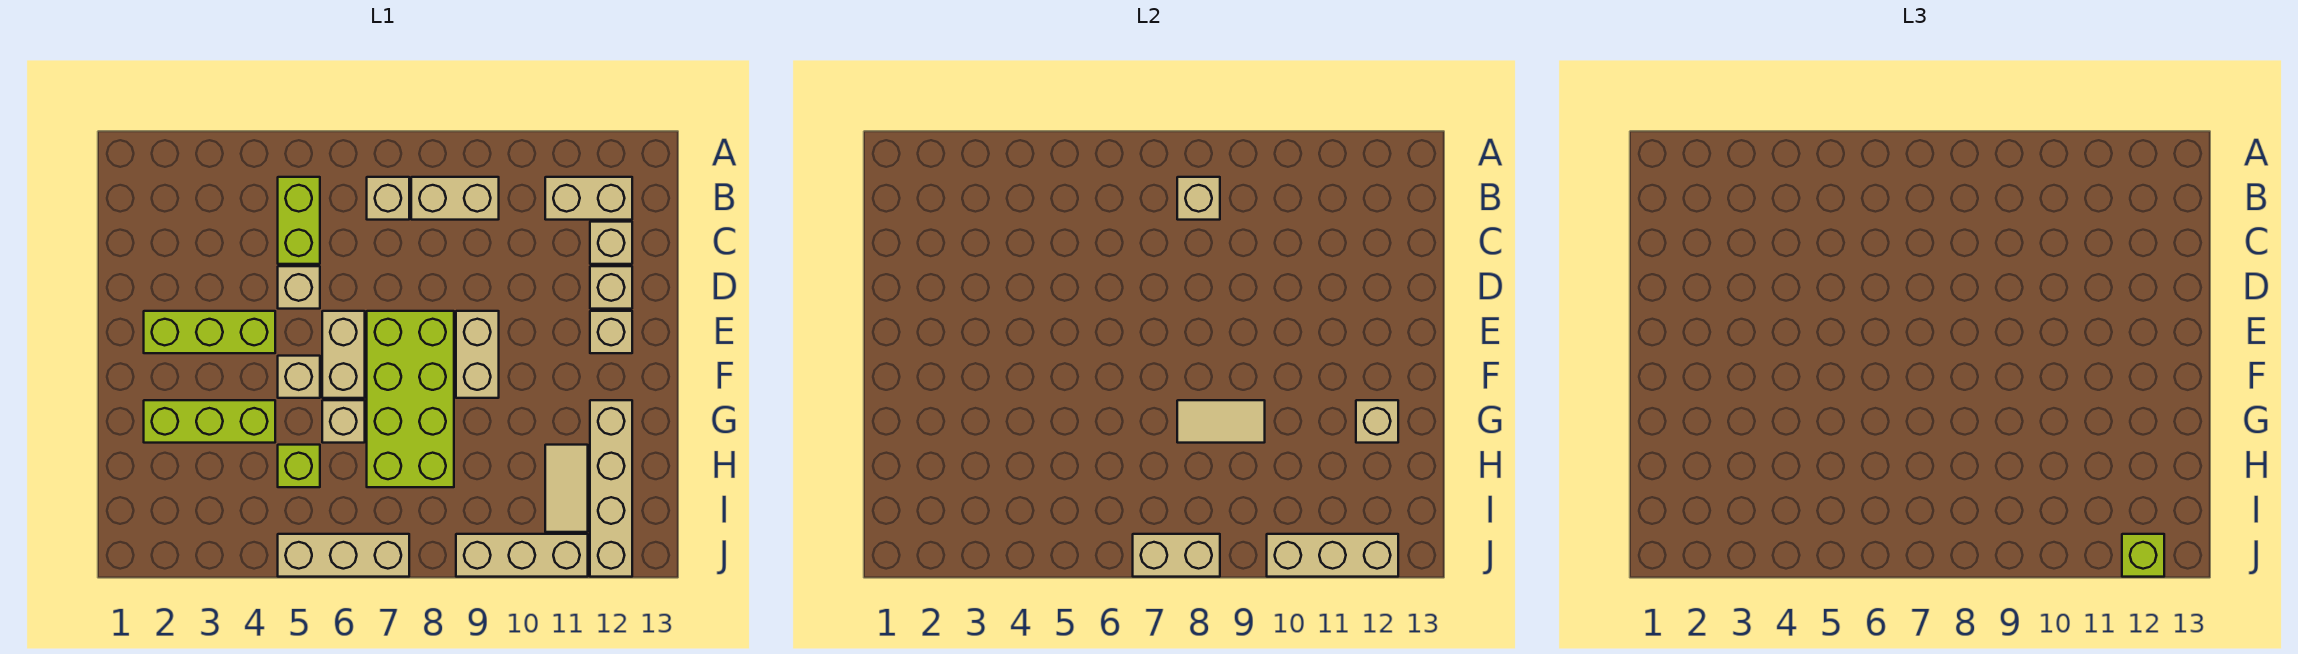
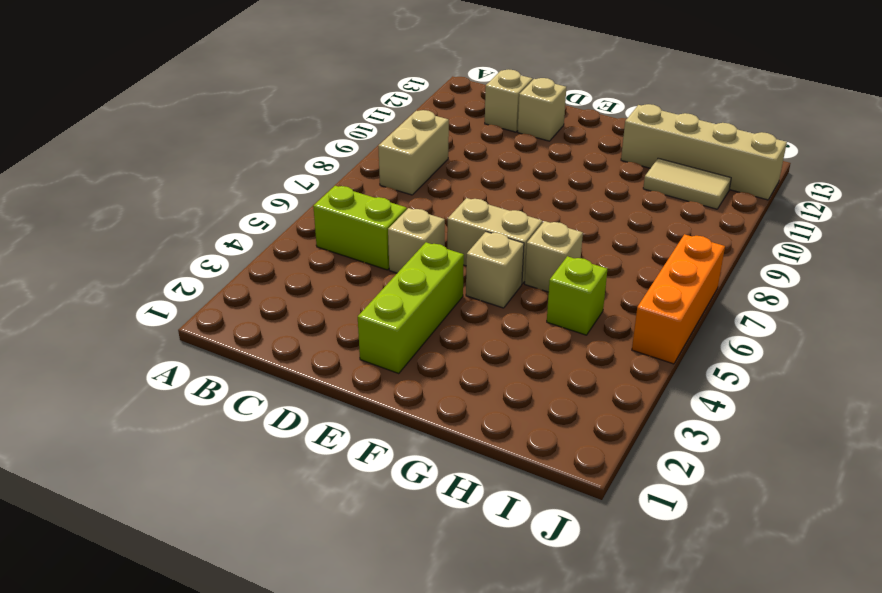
orange brick J5:J7 level 1 -> tan brick J5:J7 level 1
none -> tan brick B7 level 1
none -> tan brick B11:B12 level 1
none -> lime brick E7:H8 level 1

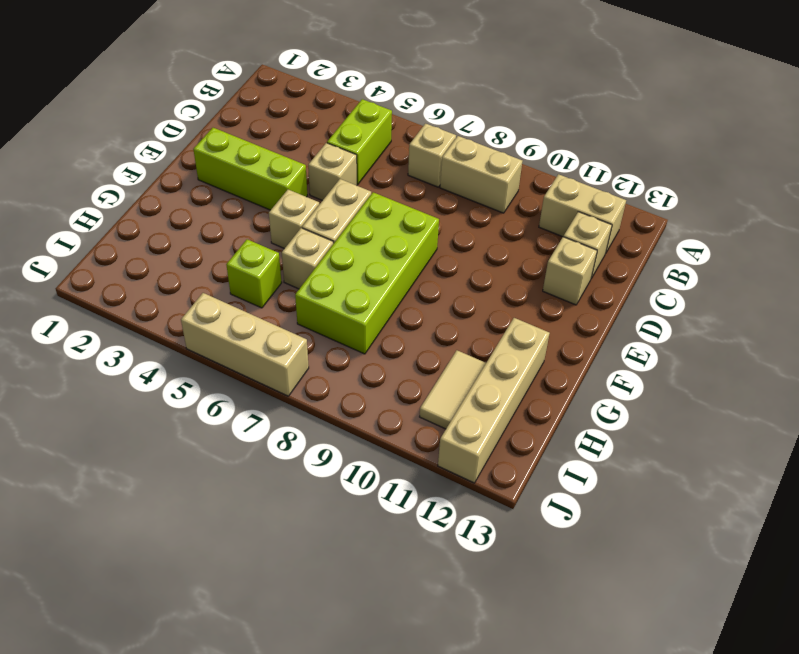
none -> tan brick E9:F9 level 1
none -> tan brick E12 level 1
none -> lime brick G2:G4 level 1

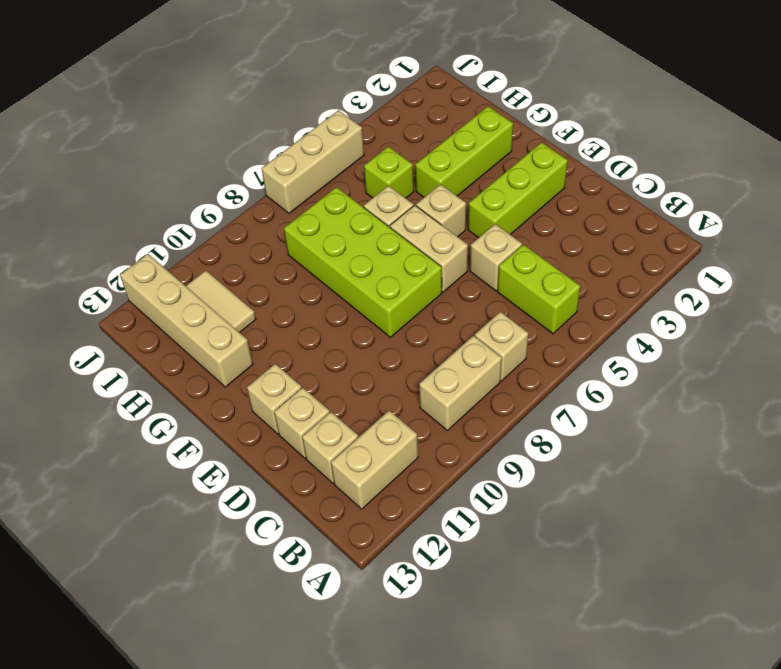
none -> tan brick E9:F9 level 1
none -> tan brick J9:J11 level 1
none -> tan brick B8 level 2

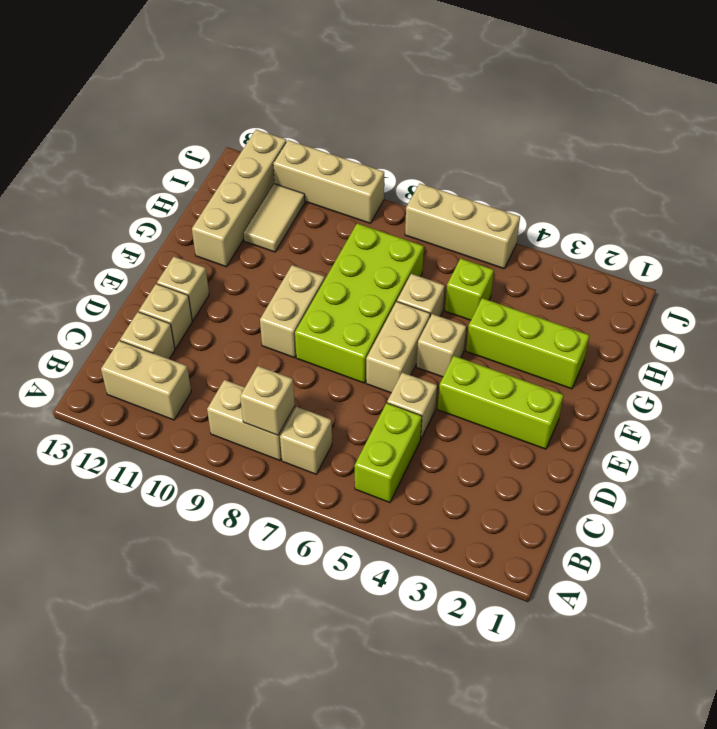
none -> tan tile G8:G9 level 2
none -> tan brick G12 level 2
none -> tan brick J7:J8 level 2

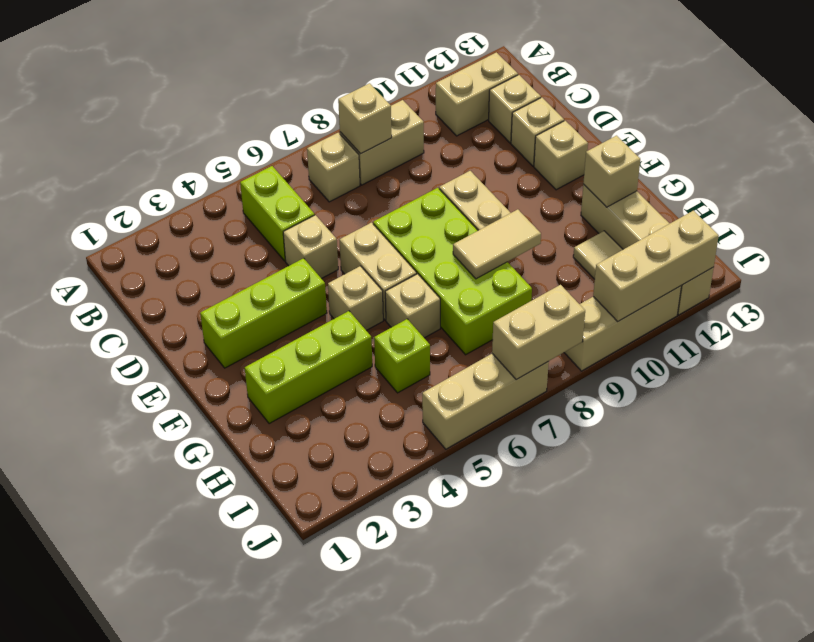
none -> lime brick J12 level 3

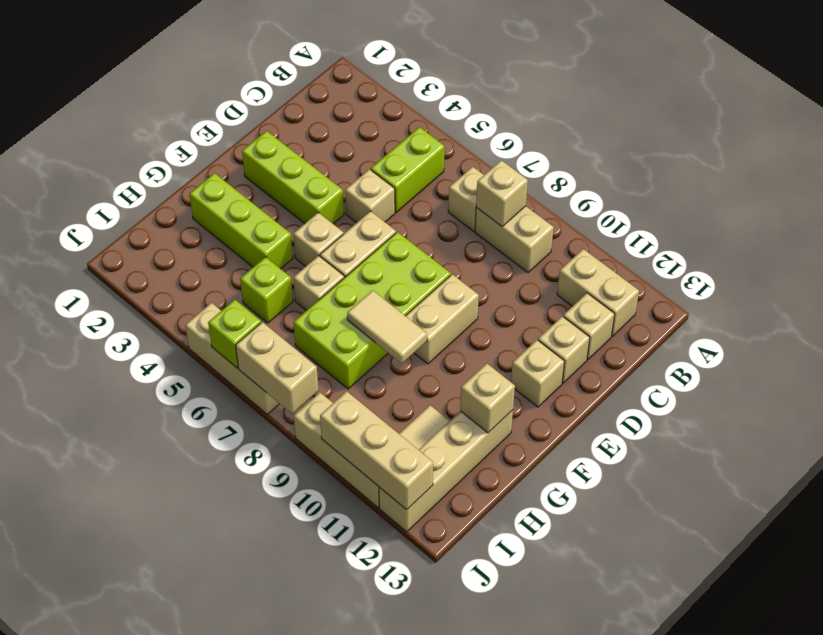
lime brick J6 level 2 -> lime brick J12 level 3

